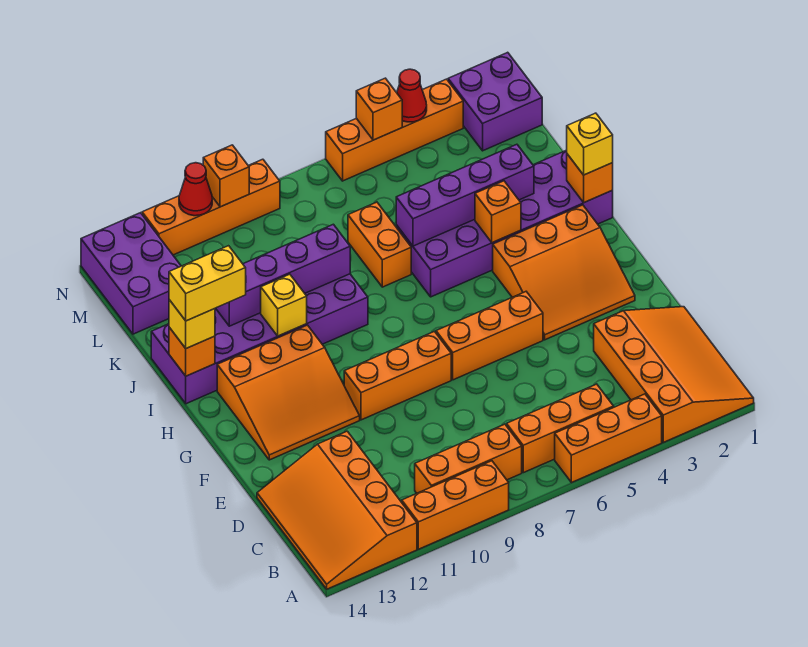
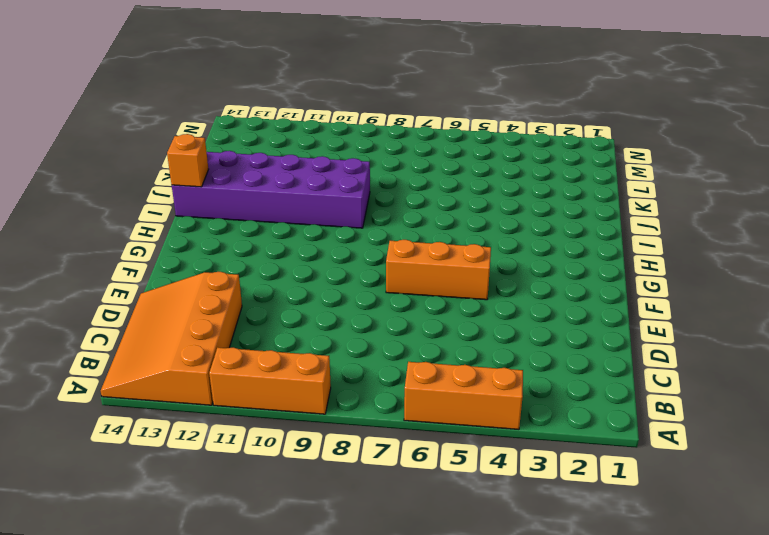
none -> orange slope A1:D3 level 1 top 3
none -> orange brick B5:B7 level 1
none -> orange brick B8:B10 level 1
none -> orange slope F2:H4 level 1 top H

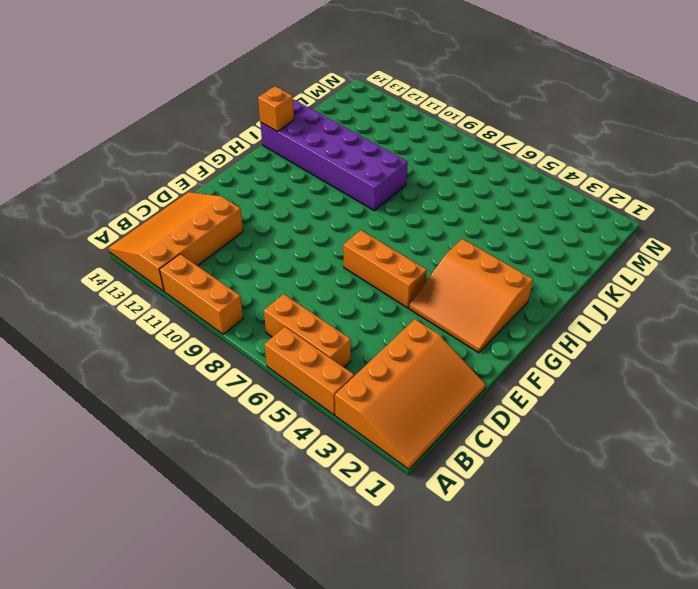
none -> orange brick B8:B10 level 1
none -> orange brick F8:F10 level 1
none -> orange slope F11:H13 level 1 top H
none -> purple brick I1:J6 level 1

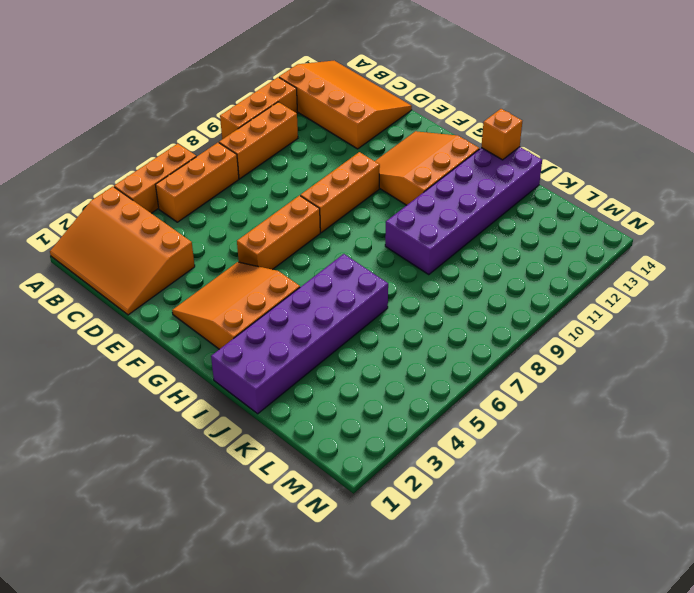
none -> orange brick J7:K7 level 1
none -> purple brick L13:N14 level 1
none -> purple brick M1:N2 level 1
none -> orange brick N3:N6 level 1

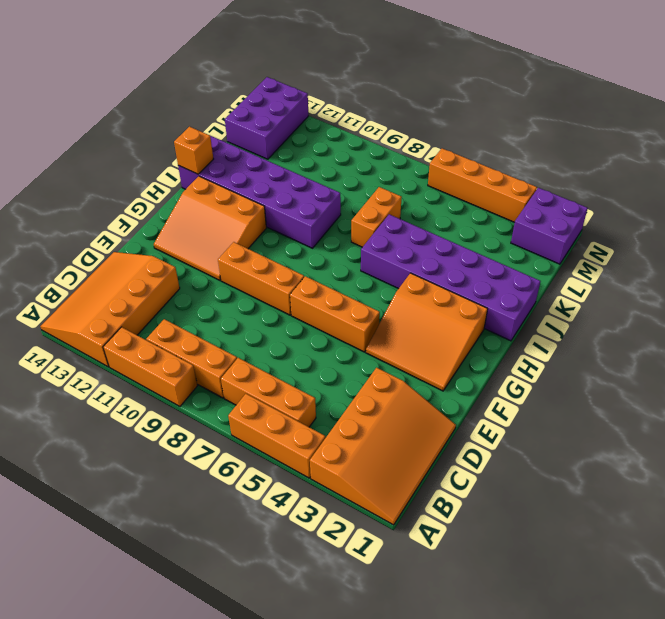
none -> orange brick N9:N12 level 1
none -> orange brick I1 level 2
none -> orange brick I4 level 2
none -> yellow brick I11 level 2

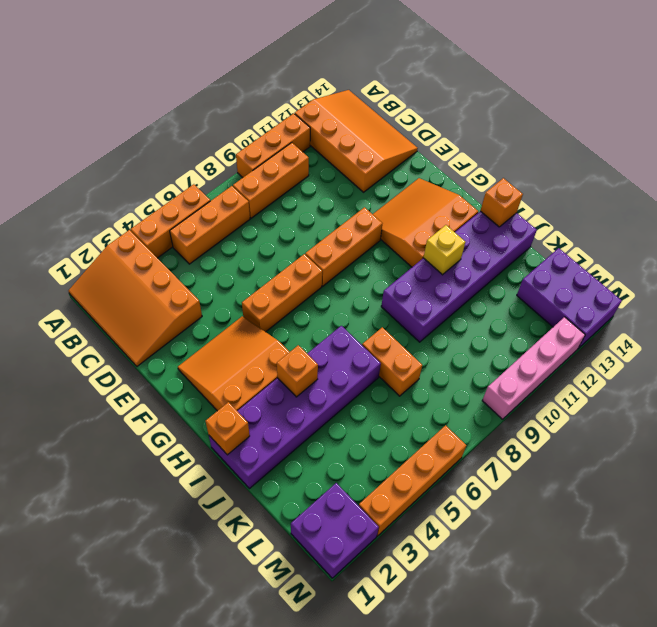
pink brick N9:N12 level 1 -> orange brick N9:N12 level 1
none -> purple brick J3:J6 level 2
none -> purple brick J9:J12 level 2
none -> red cone N4 level 2
none -> orange brick N5 level 2

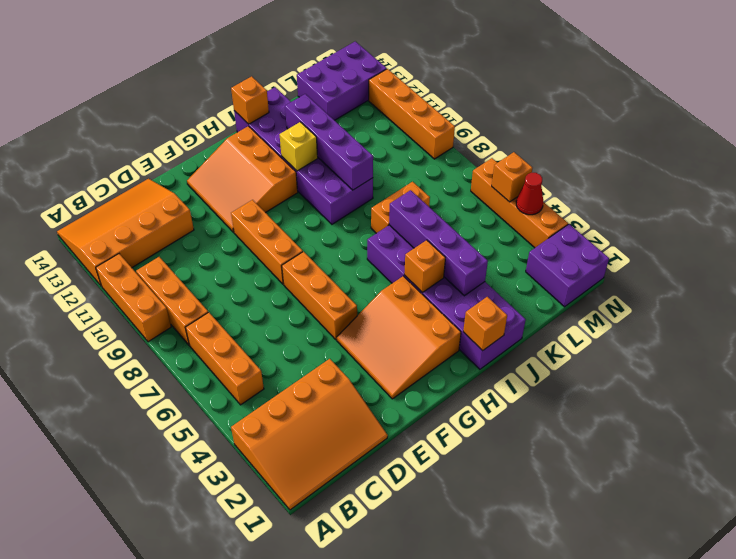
none -> orange brick A4:A6 level 1
none -> orange brick N10 level 2
none -> red cone N11 level 2
none -> yellow brick I1 level 3

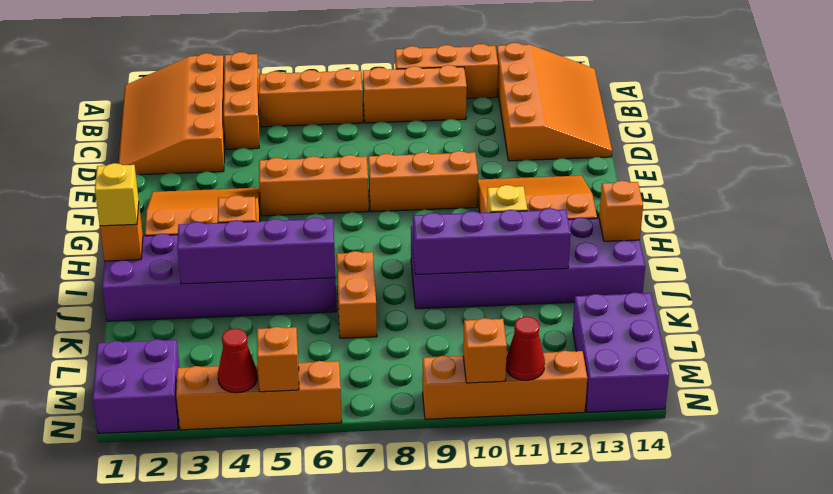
orange brick A4:C4 level 1 -> orange brick A4:A6 level 1
none -> yellow brick I14 level 3
none -> yellow brick I13:I14 level 4

